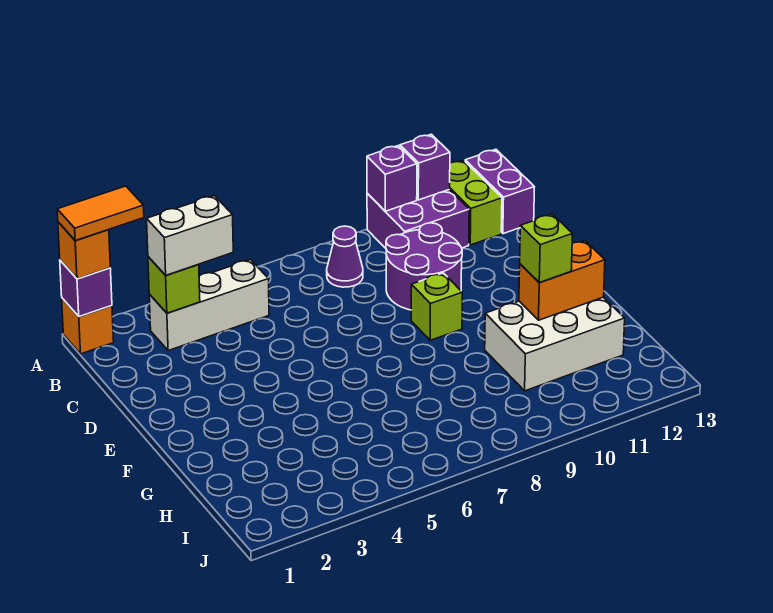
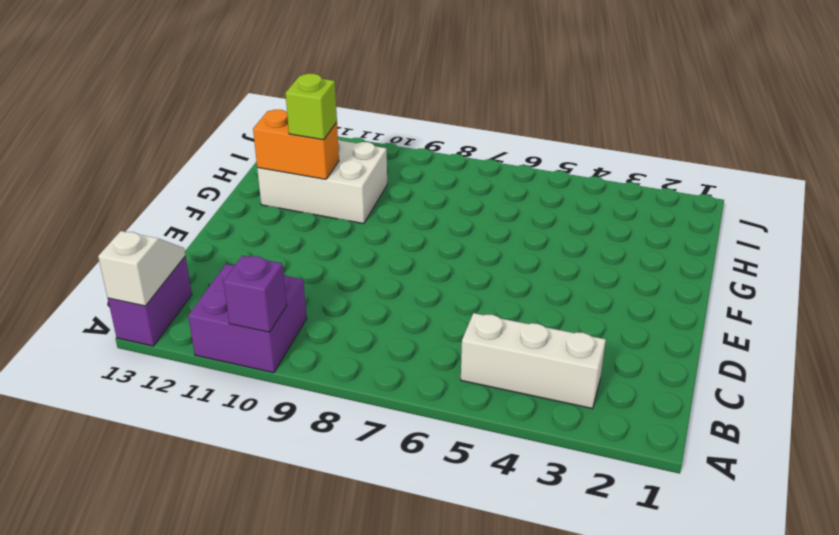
white slope A13:B13 level 2 top A -> none
none -> orange brick A1 level 1
none -> lime brick A12:B12 level 1
none -> purple cone B8 level 1

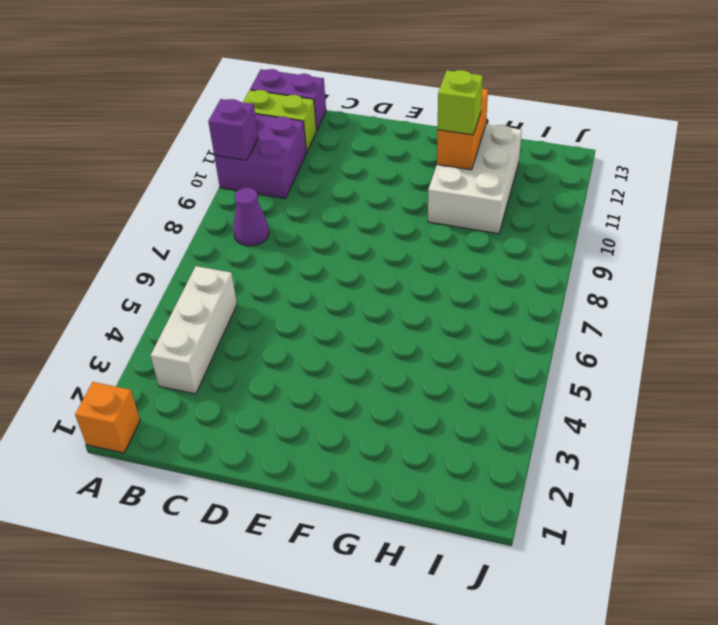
none -> purple round brick C9:D10 level 1
none -> lime brick E9 level 1
none -> purple brick A1 level 2

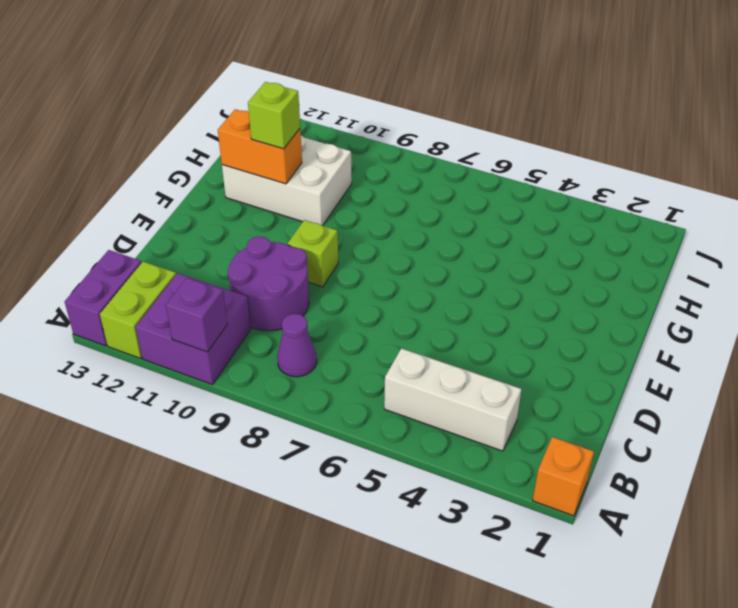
none -> purple brick A1 level 2
none -> purple brick A11 level 2
none -> lime brick B3 level 2

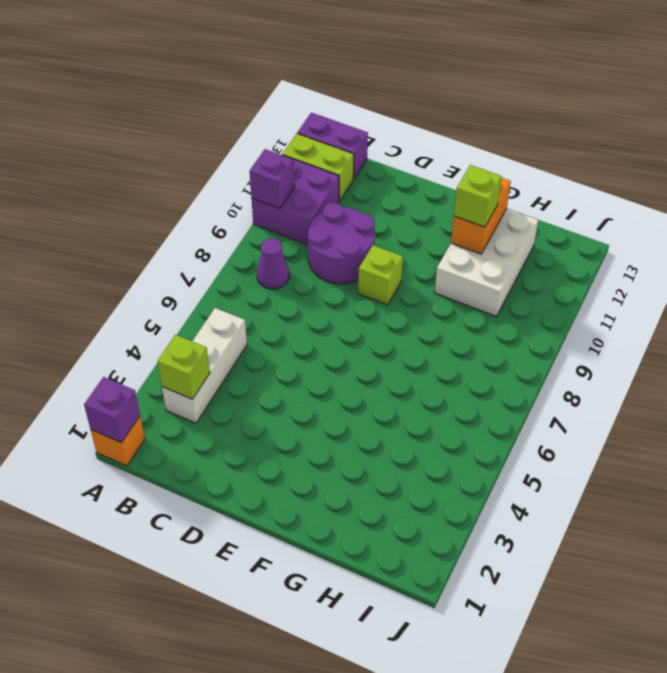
none -> purple brick A11 level 2
none -> orange brick A1 level 3
none -> white brick B3:B4 level 3

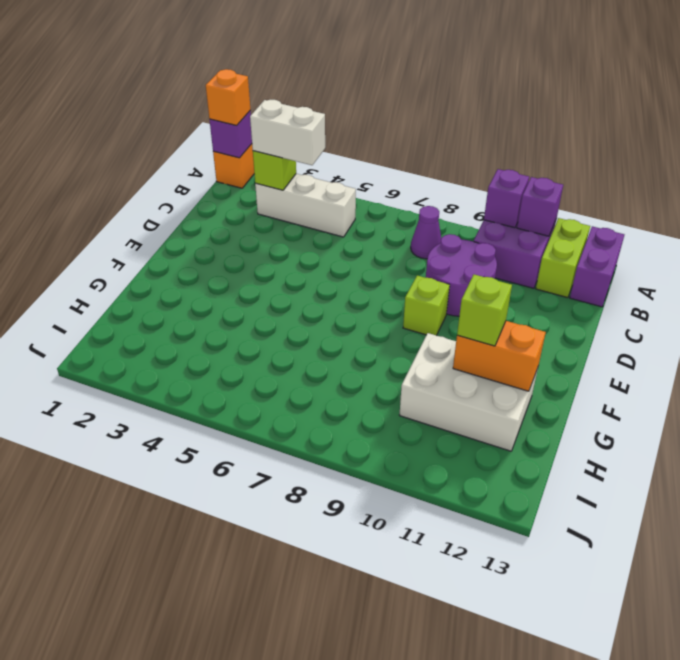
none -> orange tile A1:A2 level 4

